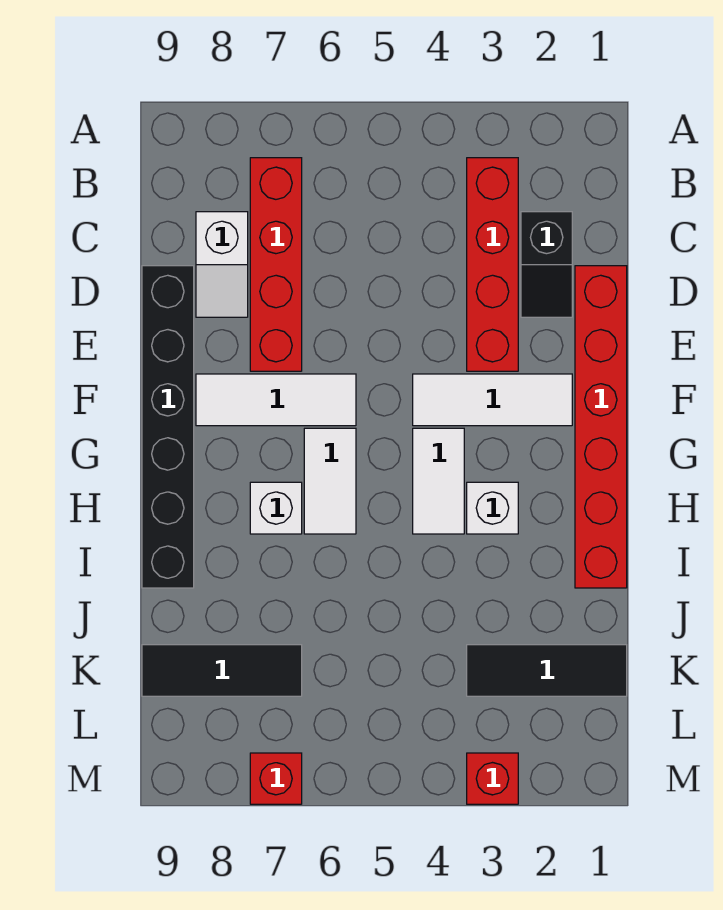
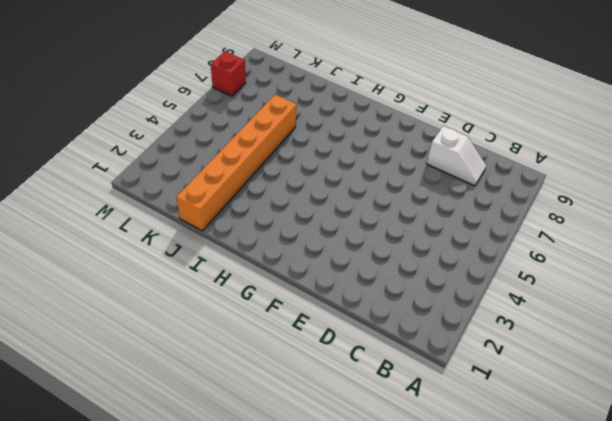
white slope C8:D8 level 1 top D -> white slope C8:D8 level 1 top C
orange brick J1:J6 level 1 -> none
none -> red brick B3:E3 level 1
none -> red brick B7:E7 level 1
none -> black slope C2:D2 level 1 top C

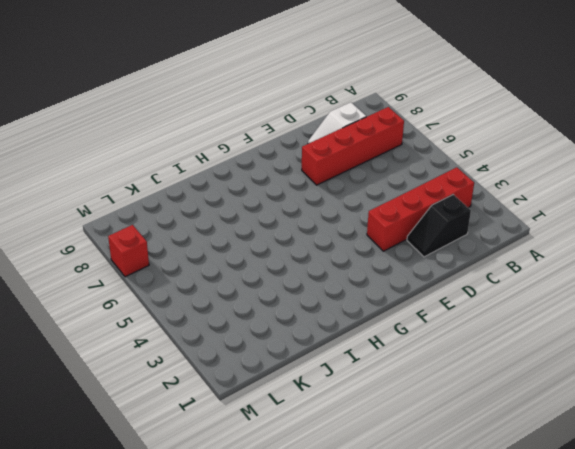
none -> red brick D1:I1 level 1
none -> black brick D9:I9 level 1
none -> white tile F2:F4 level 1

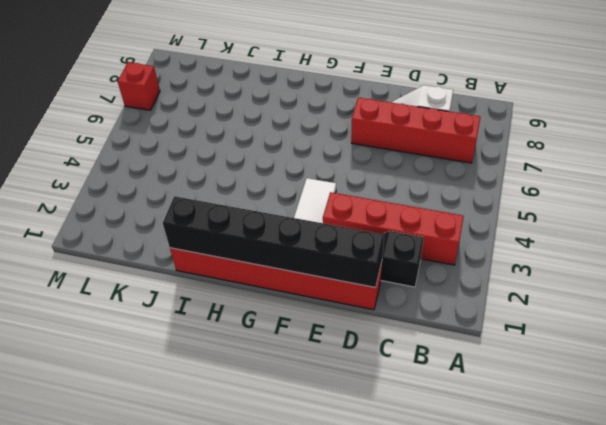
black brick D1:I1 level 2 -> black brick D9:I9 level 1
none -> white tile F6:F8 level 1
none -> white tile G4:H4 level 1
none -> white tile G6:H6 level 1

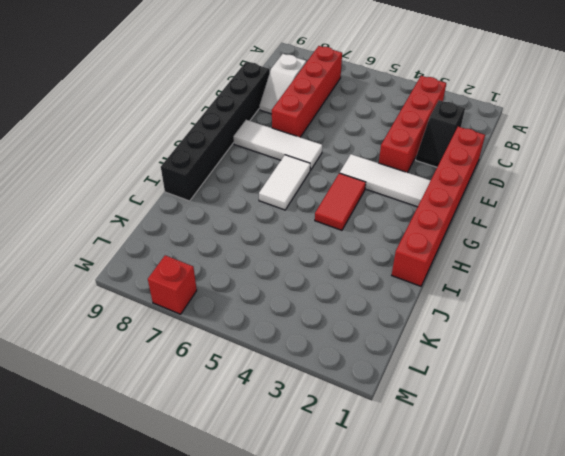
red tile G4:H4 level 1 -> white tile G4:H4 level 1
none -> white brick H3 level 1
none -> white brick H7 level 1
none -> black tile K1:K3 level 1

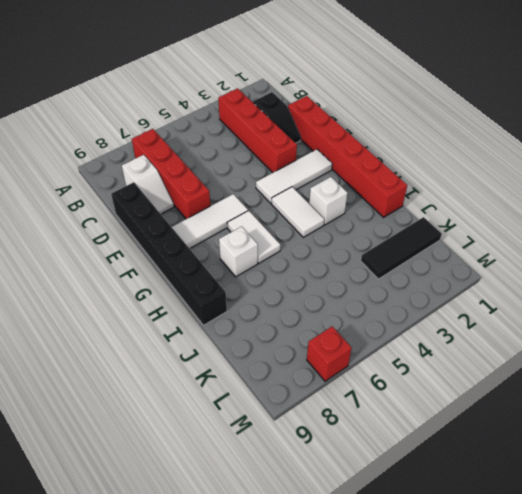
none -> black tile K7:K9 level 1
none -> red brick M3 level 1

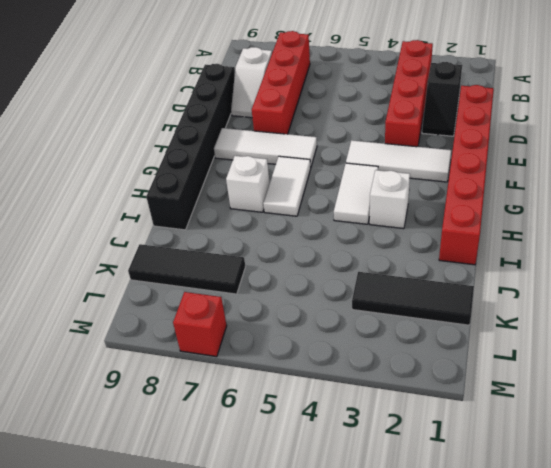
none -> red brick M3 level 1

